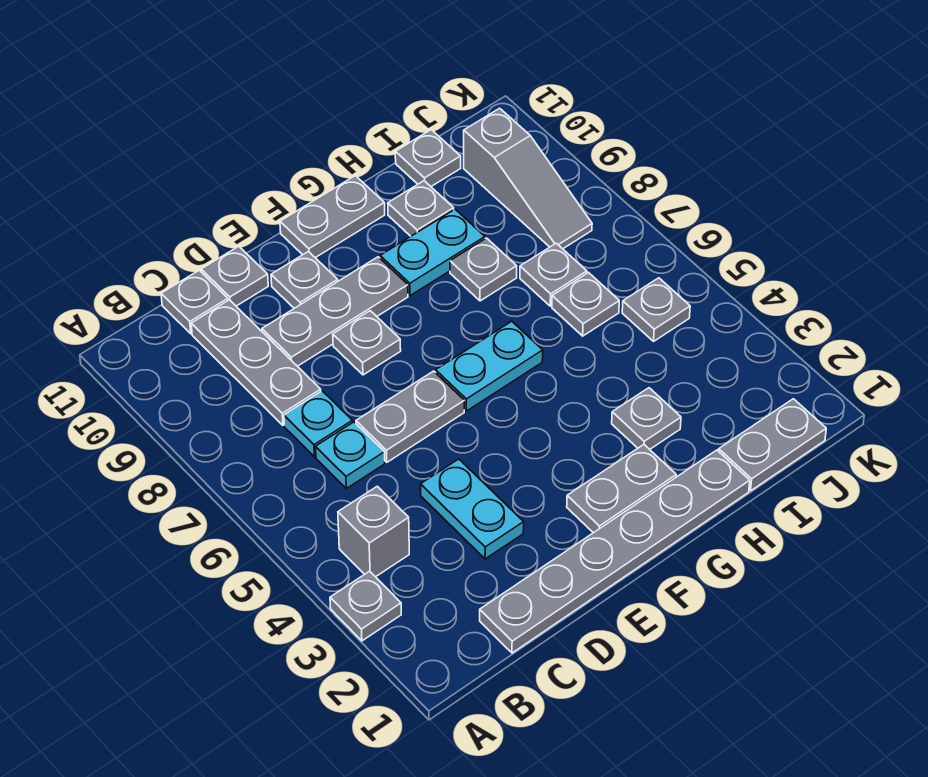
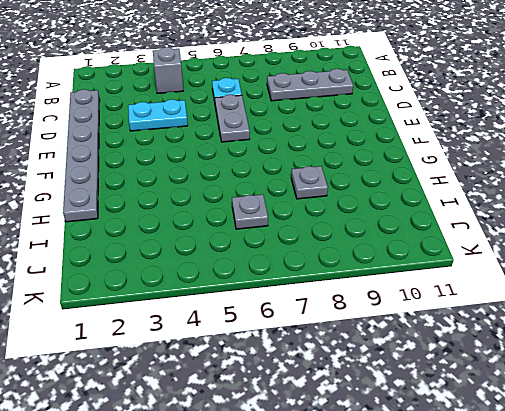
none -> grey plate A3 level 1
none -> cyan plate C7 level 1
none -> grey plate C11 level 1

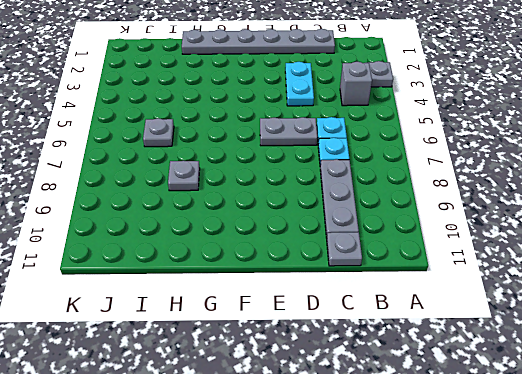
none -> grey plate D9:F9 level 1
none -> grey plate D11 level 1
none -> grey plate E8 level 1

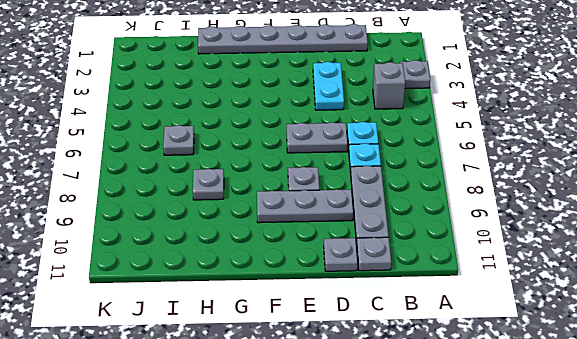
none -> grey plate E10 level 1
none -> grey plate F2:G2 level 1
none -> cyan plate F6:G6 level 1

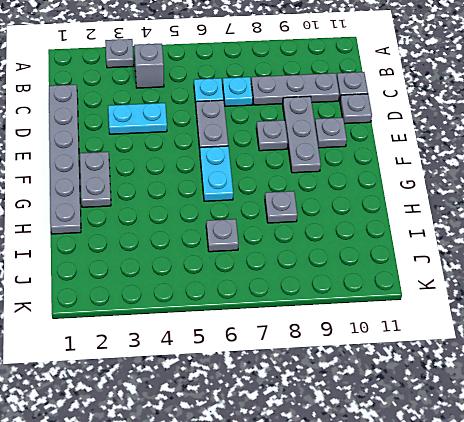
none -> grey plate F11:G11 level 1
none -> cyan plate G9:H9 level 1
none -> grey plate H3 level 1

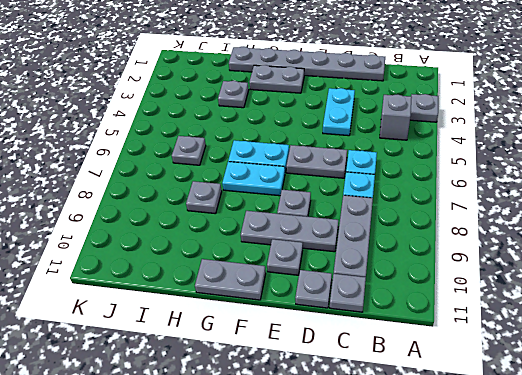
cyan plate F7:G7 level 1 -> cyan plate G9:H9 level 1
none -> grey plate H10 level 1
none -> grey plate I1:J1 level 1
none -> grey plate I7 level 1

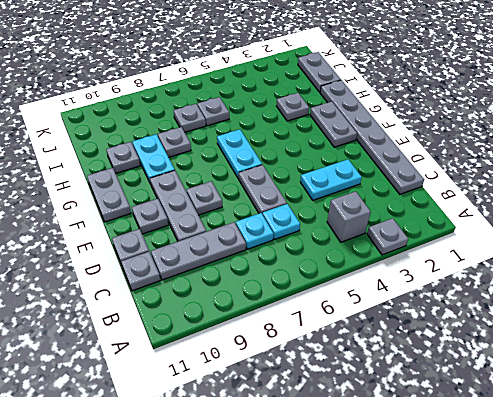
none -> grey plate I11 level 1
none -> grey plate J5 level 1
none -> grey slope J8:J10 level 1 top 10

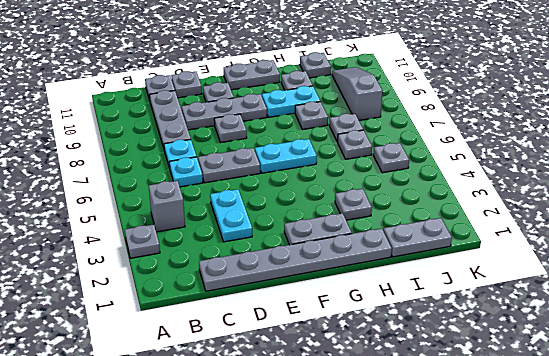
grey slope J8:J10 level 1 top 8 -> grey slope J8:J10 level 1 top 10

